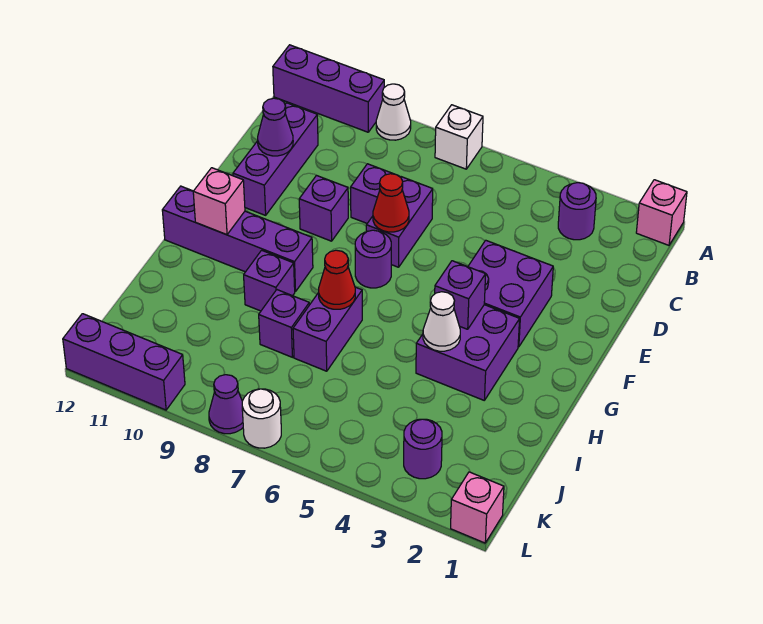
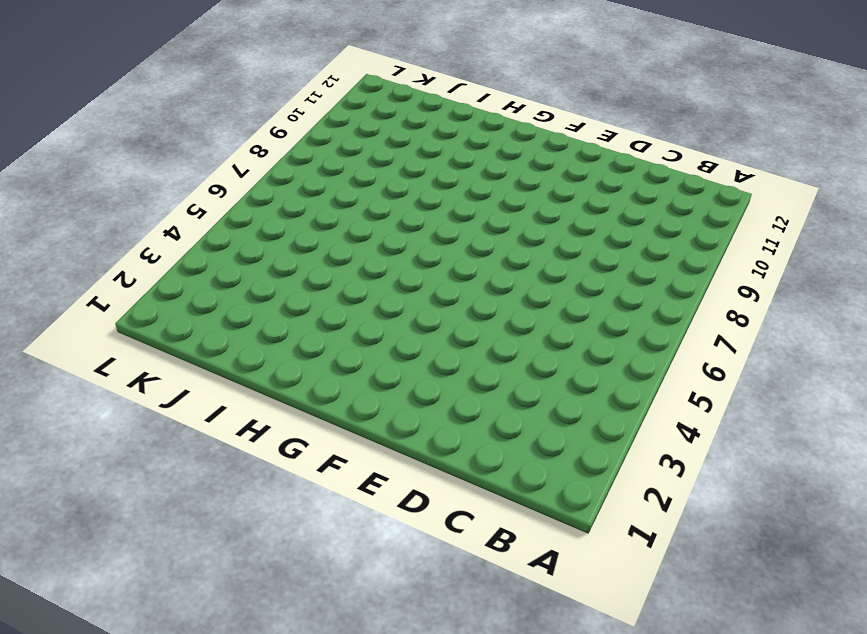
none -> pink brick A1 level 1
none -> white brick A7 level 1
none -> white cone A9 level 1

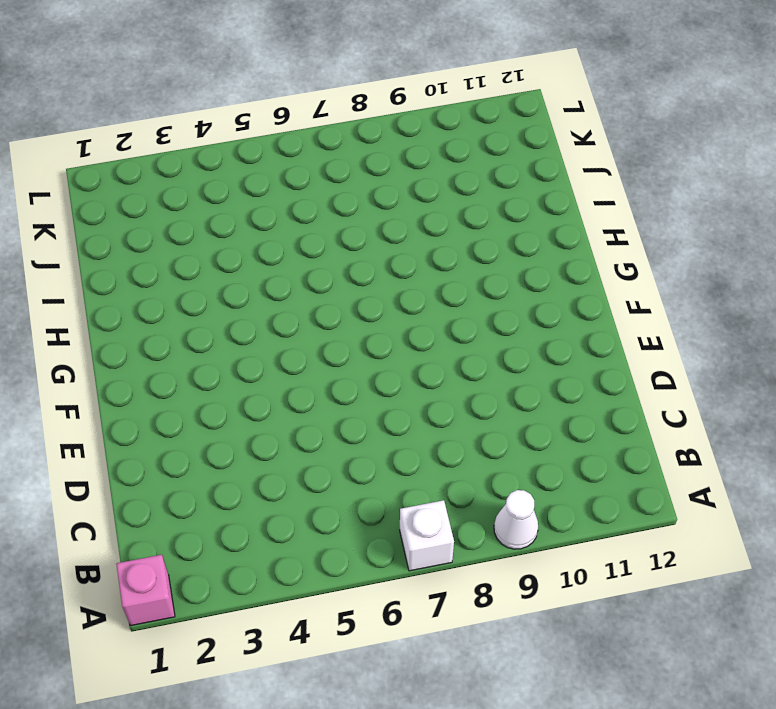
none -> purple brick A10:A12 level 1
none -> purple round brick B3 level 1
none -> purple brick C11:E11 level 1

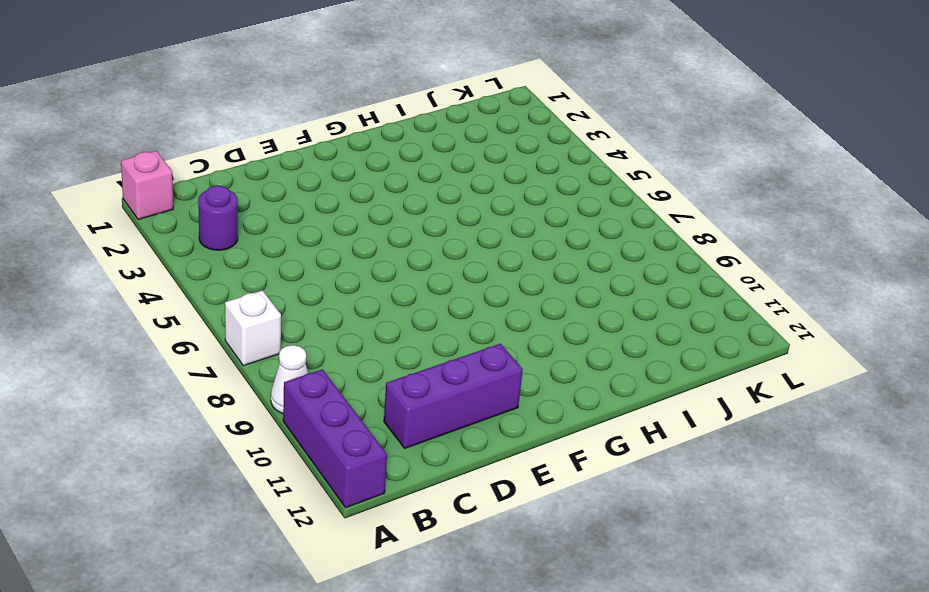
none -> purple brick D7:E7 level 1
none -> purple brick D8 level 1
none -> purple brick E3:F4 level 1

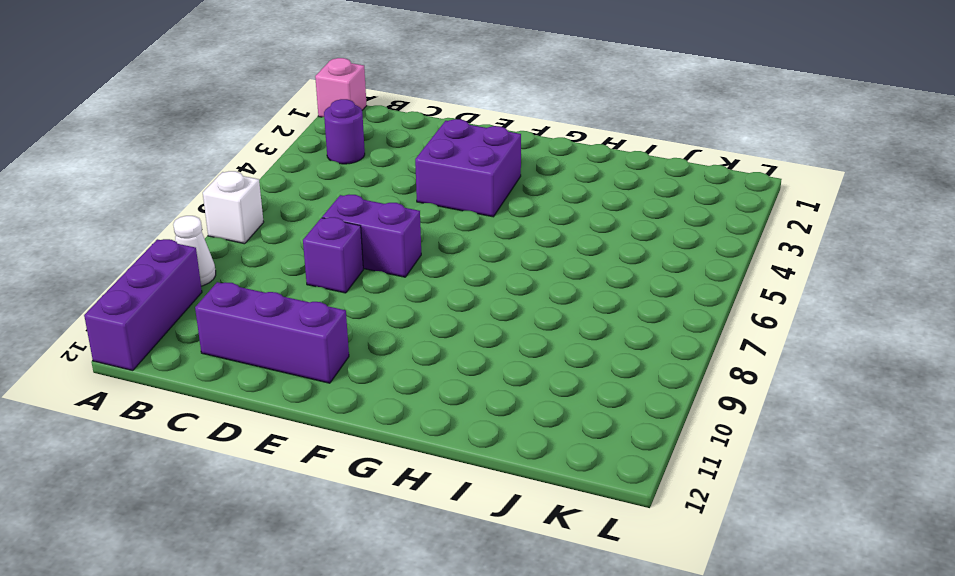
none -> purple brick E9 level 1
none -> purple round brick F7 level 1
none -> purple brick G3:H4 level 1

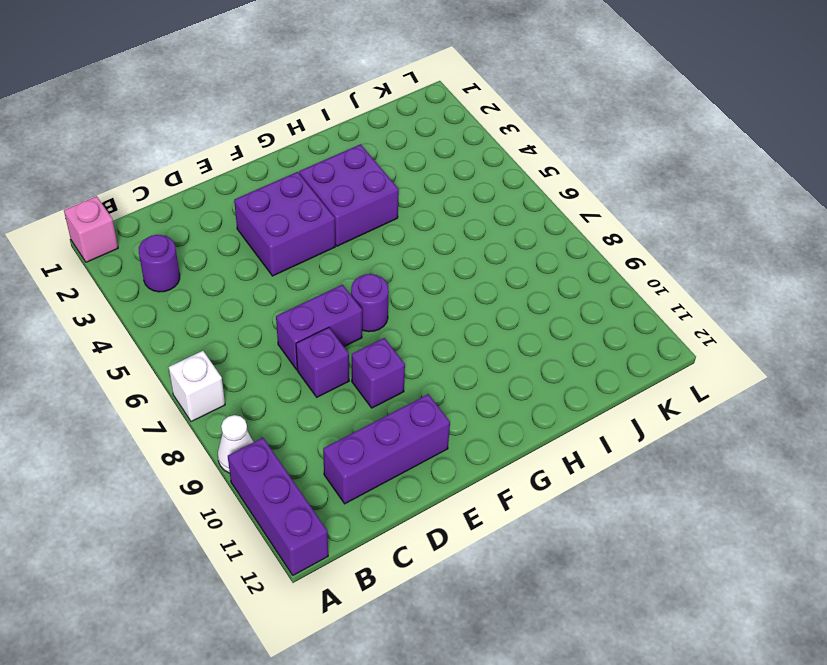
none -> purple brick G9:G12 level 1
none -> purple brick H7:I7 level 1
none -> purple brick H9 level 1

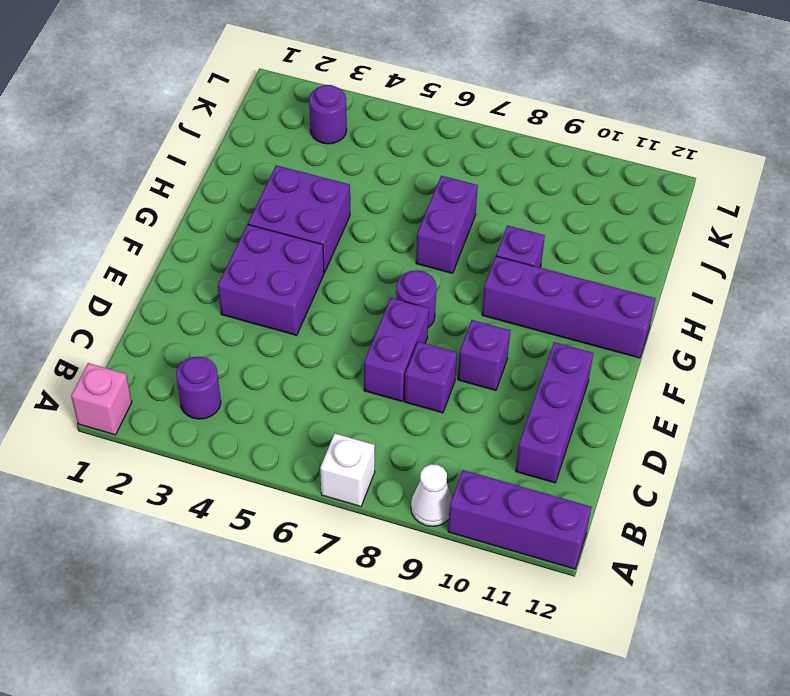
none -> purple brick I8 level 1
none -> pink brick L1 level 1
none -> white round brick L7 level 1

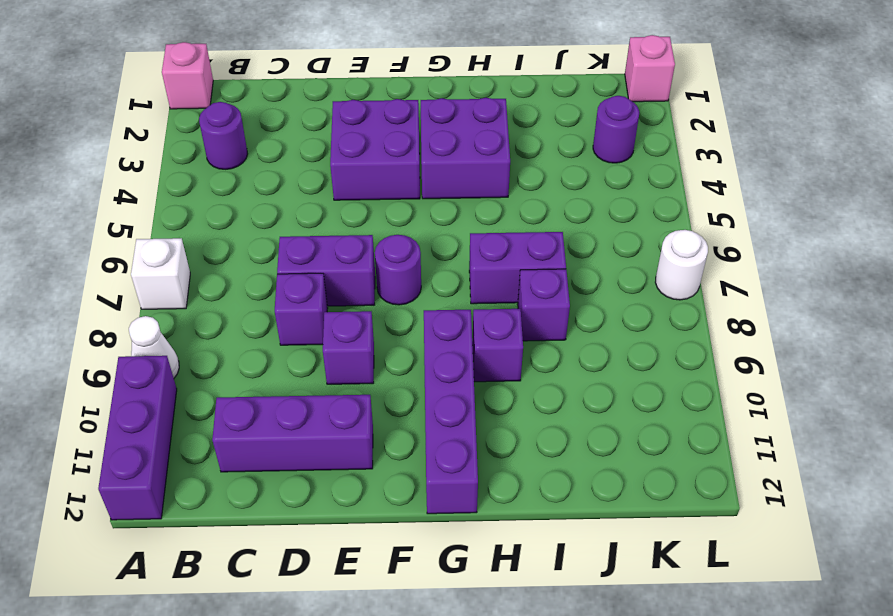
none -> purple cone L8 level 1
none -> purple brick L10:L12 level 1
none -> purple cone D11 level 2

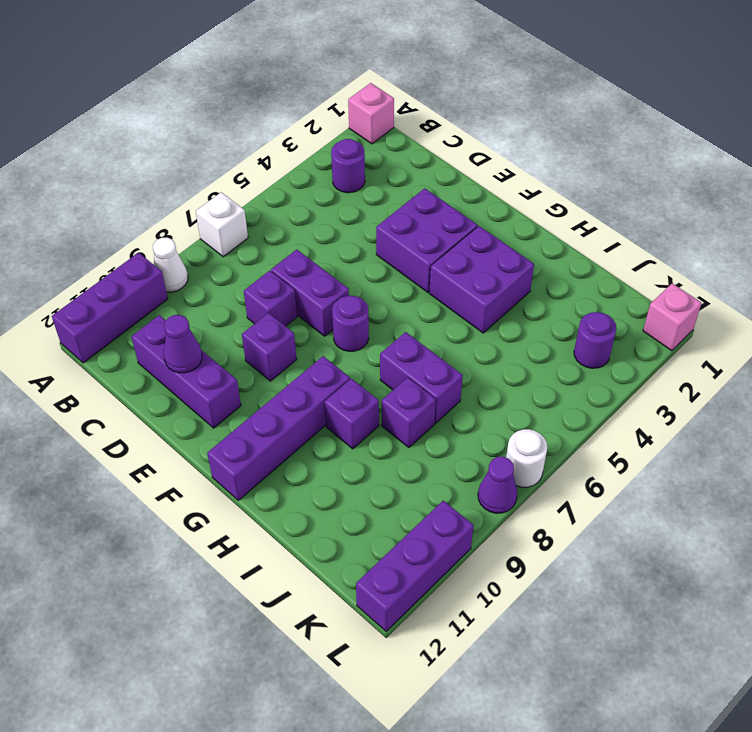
none -> red cone E7 level 2
none -> purple brick G4 level 2
none -> pink brick G11 level 2

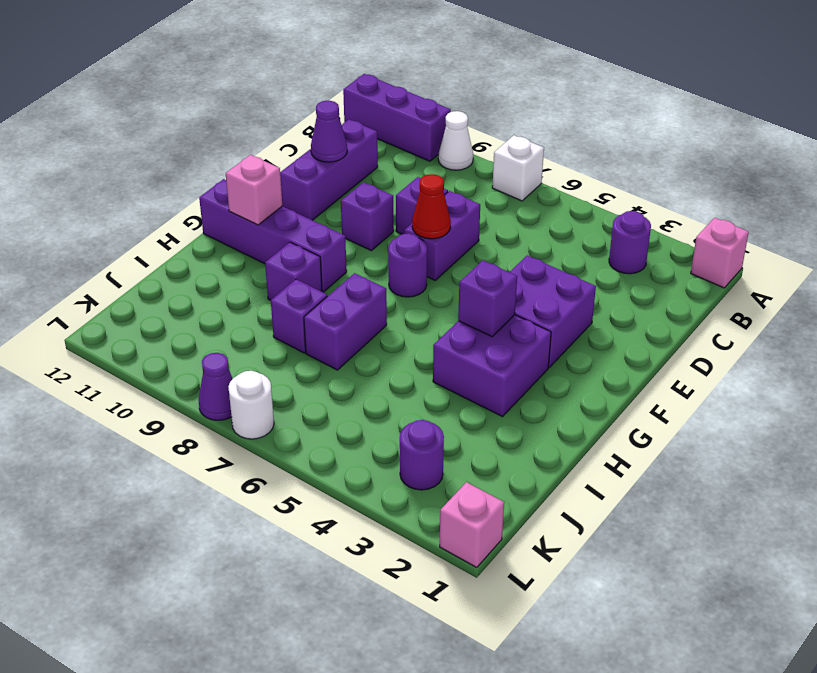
none -> purple brick L10:L12 level 1
none -> white cone H4 level 2
none -> red cone H7 level 2

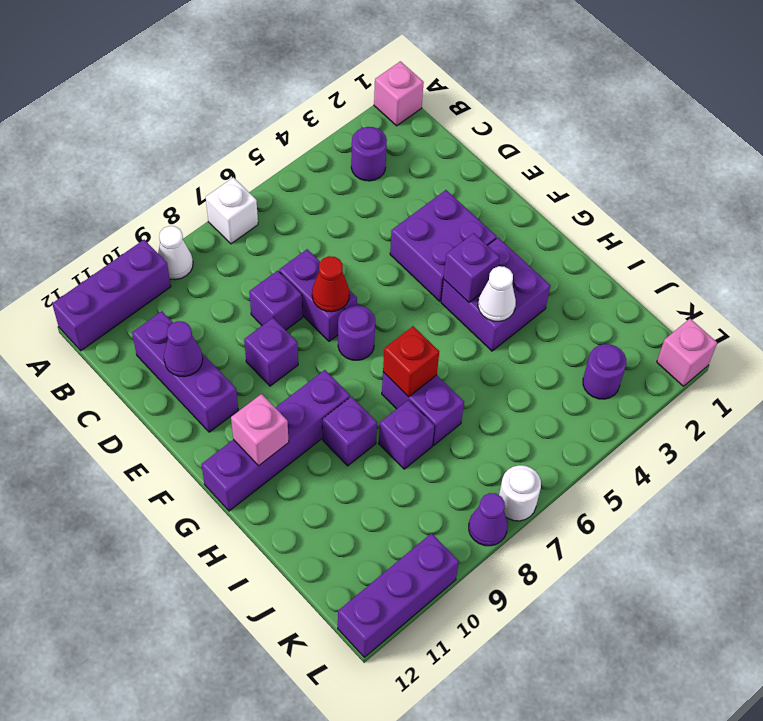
red brick H7 level 2 -> red cone H7 level 2

